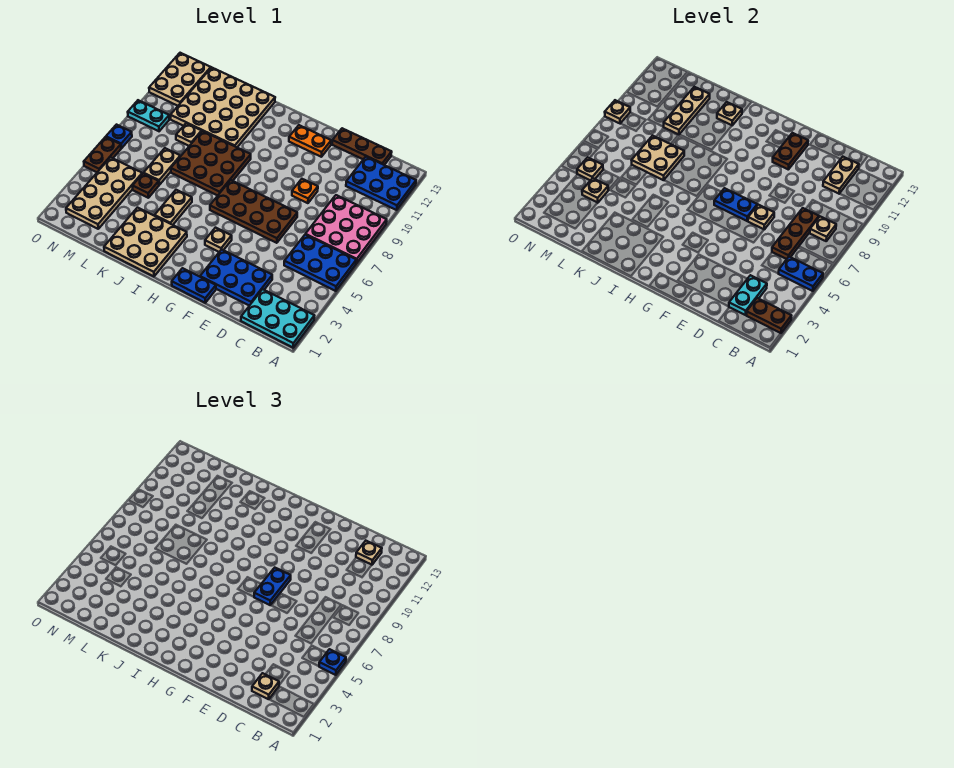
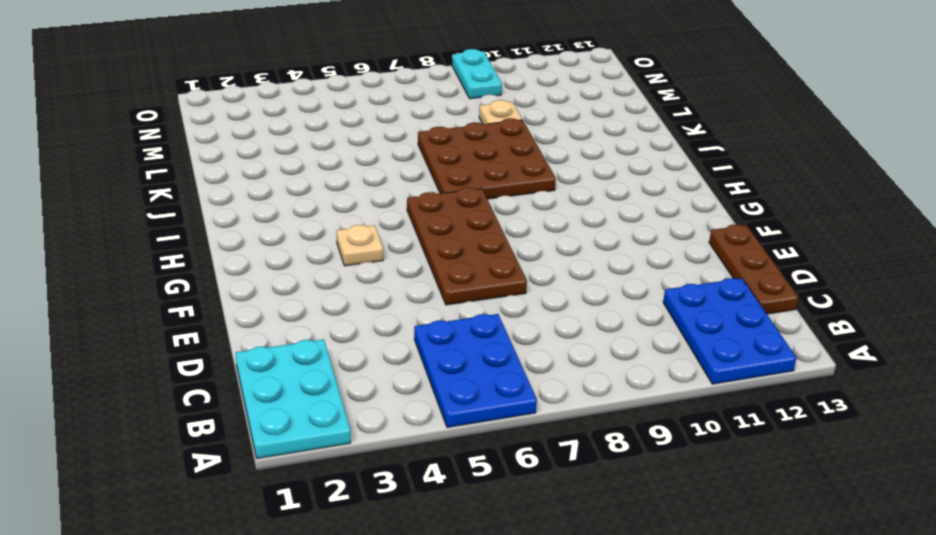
none -> pink plate A7:C9 level 1
none -> blue plate D2:F3 level 1
none -> orange plate E9 level 1
none -> blue plate F1:G1 level 1

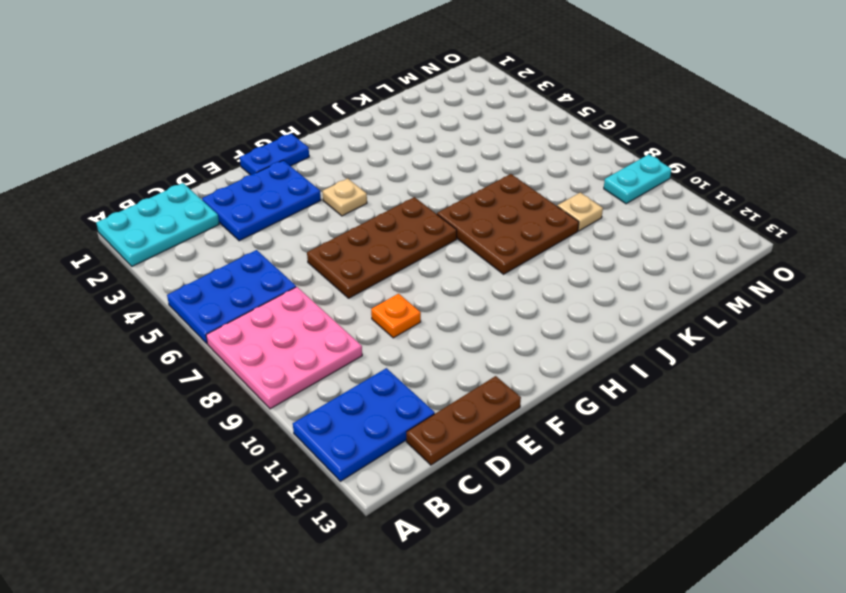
none -> orange plate F12:G12 level 1
none -> tan plate I1:K3 level 1
none -> tan plate J4:J5 level 1
none -> tan plate J10:M13 level 1

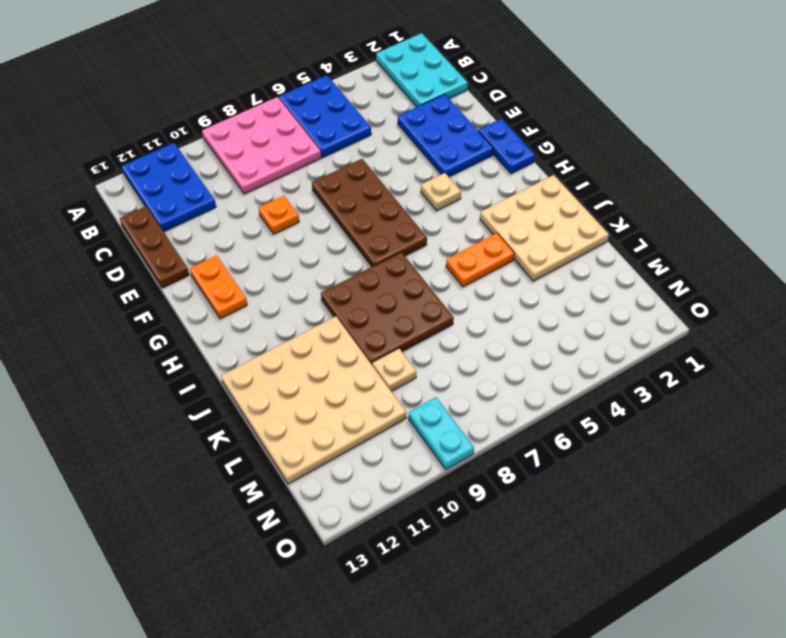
orange plate J4:J5 level 1 -> tan plate J4:J5 level 1
none -> brown plate L5 level 1
none -> tan plate L6:L7 level 1
none -> tan plate M2:N5 level 1
none -> tan plate N11:O13 level 1

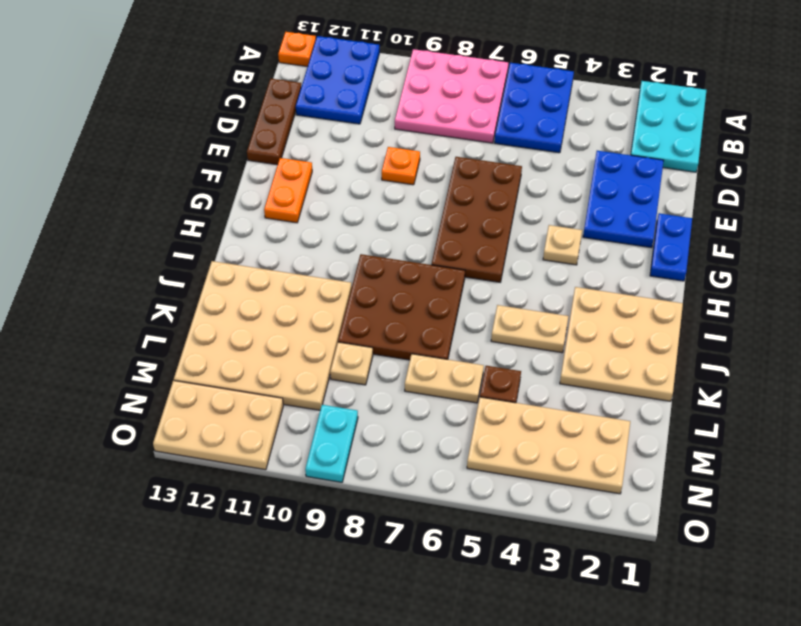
orange plate A13 level 1 -> none
none -> brown plate O5:O6 level 1
none -> blue plate O7 level 1
none -> brown plate A2:B2 level 2
none -> blue plate A5:B5 level 2

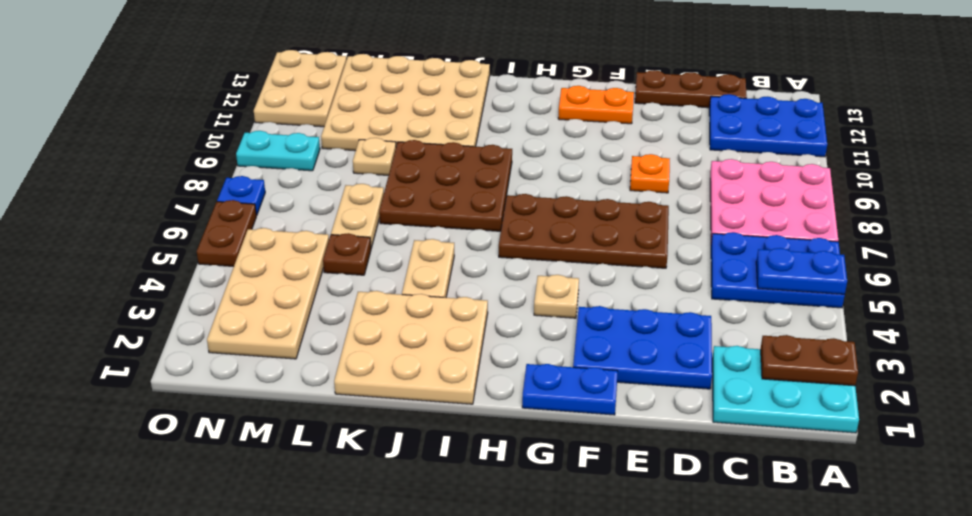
none -> tan plate B8 level 2
none -> cyan plate C2:C3 level 2
none -> brown plate C6:C8 level 2
none -> tan plate C11:C12 level 2

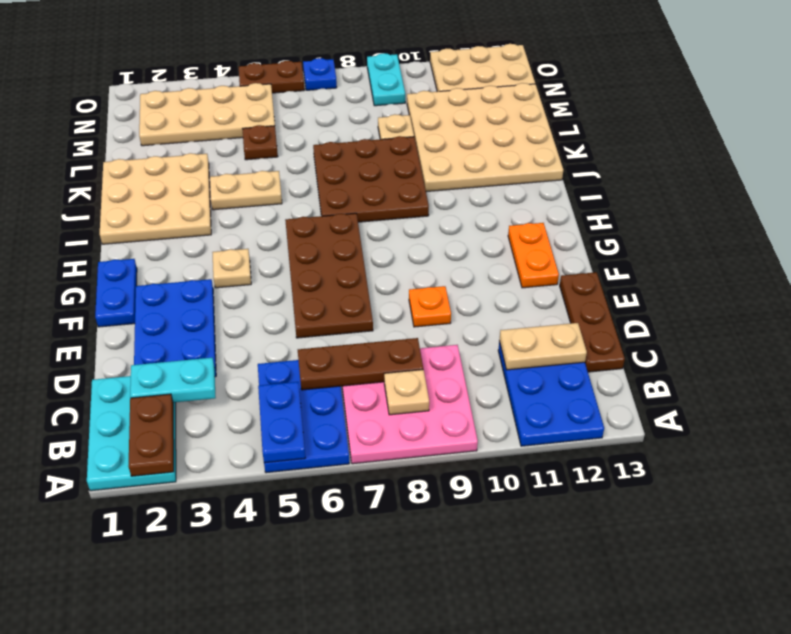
none -> tan plate L6:L7 level 1
none -> tan plate E7 level 2
none -> blue plate F7:G7 level 2
none -> brown plate F11:F12 level 2

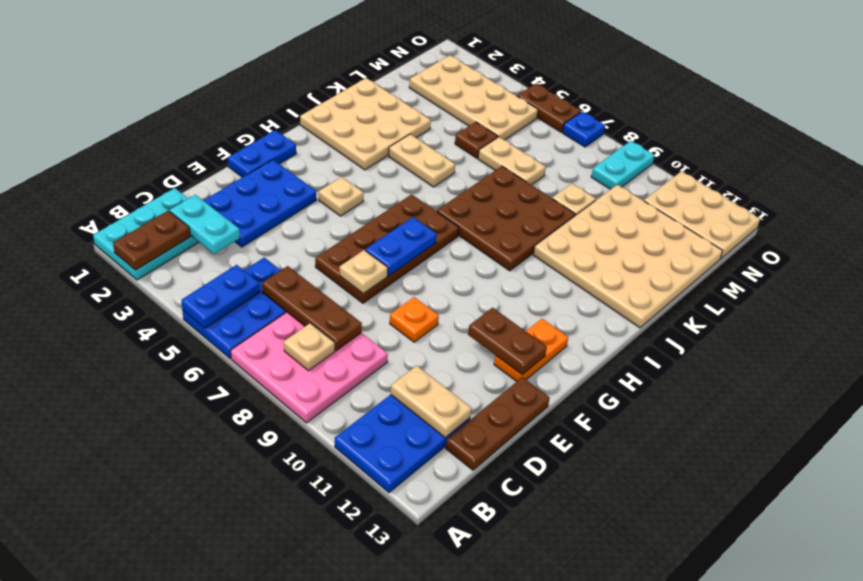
none -> tan plate J12 level 2
none -> tan plate K7:L8 level 2
none -> tan plate L10:L12 level 2
none -> tan plate M4 level 2

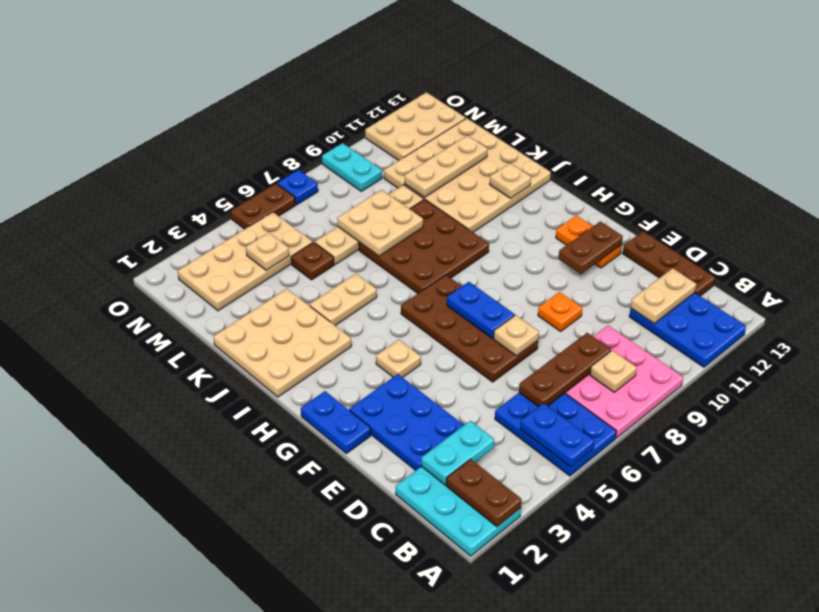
none -> tan plate N5 level 2
none -> tan plate O9 level 2
none -> blue plate A5 level 3
none -> tan plate C2 level 3

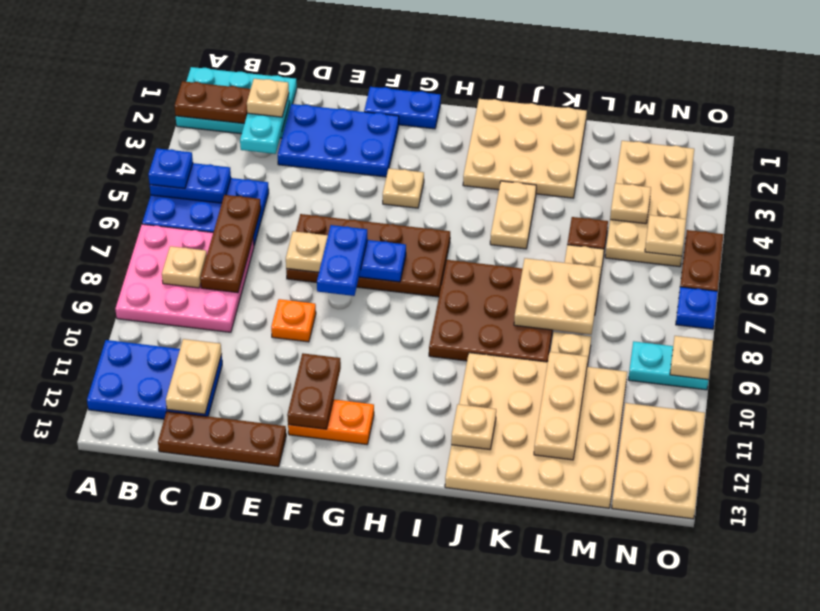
none -> tan plate C12 level 3

